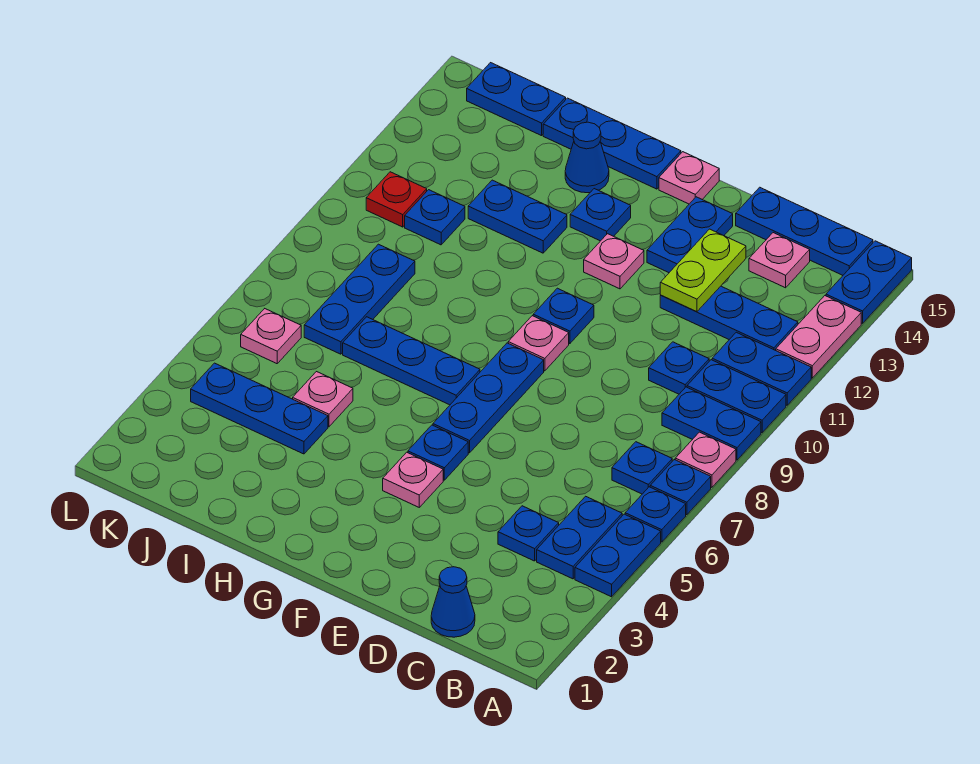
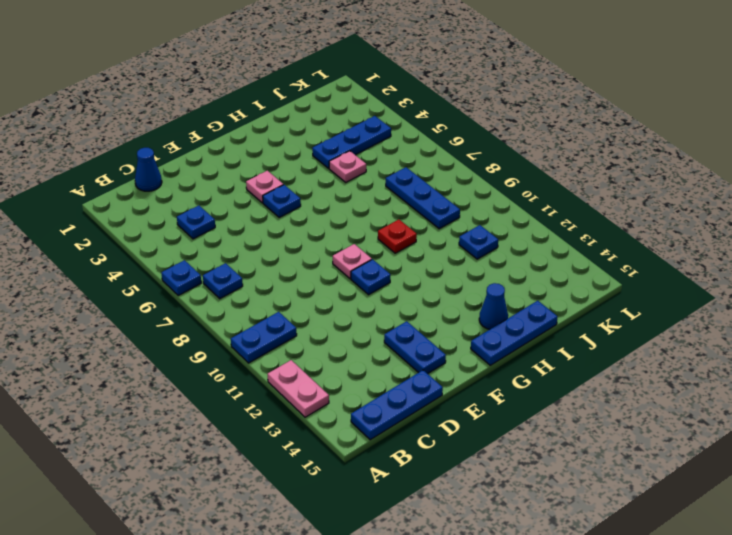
red plate H9 level 1 -> red plate K11 level 1
none -> blue plate A4:A5 level 1
none -> blue plate A7 level 1
none -> pink plate A8 level 1
none -> blue plate A9:B9 level 1

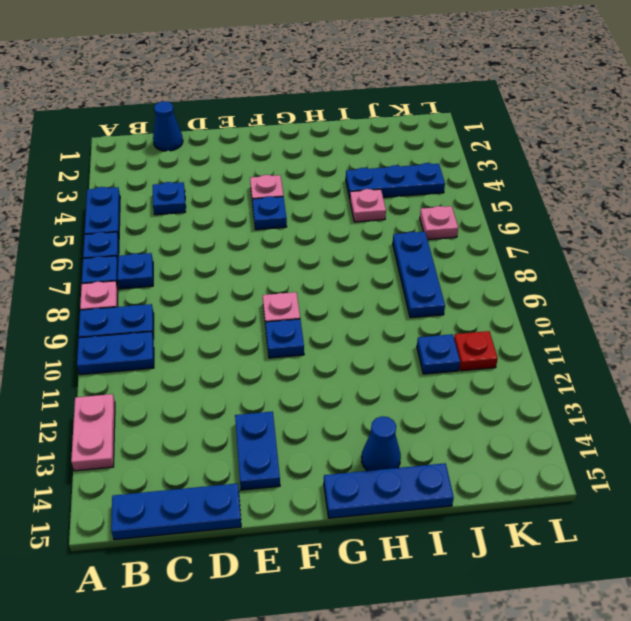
none -> blue plate A11:B11 level 1
none -> blue plate A14:A15 level 1
none -> blue plate B4:B5 level 1
none -> blue plate B12:D12 level 1

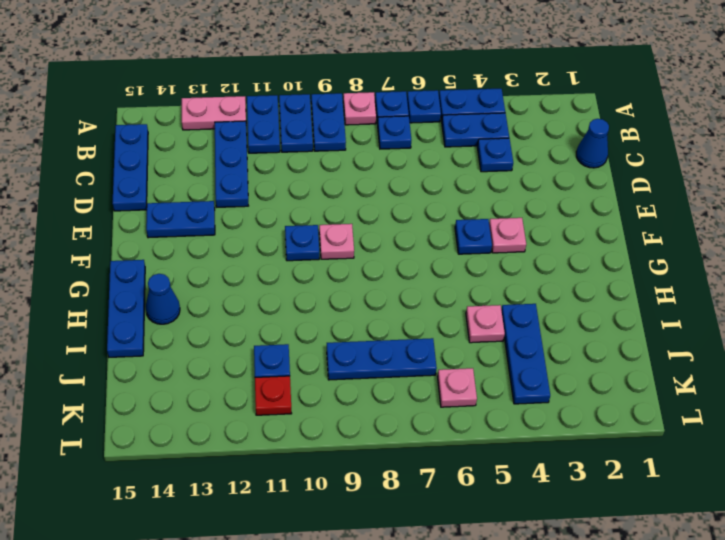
none -> blue plate A14:A15 level 1
none -> blue plate C10 level 1
none -> pink plate C14 level 1
none -> blue plate F6:F8 level 1

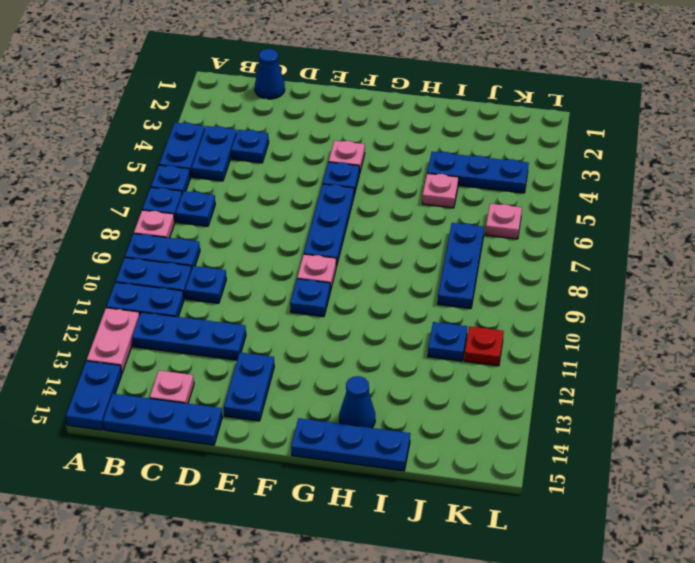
none -> pink plate F12 level 1
none -> pink plate F15 level 1
none -> blue plate G7:I7 level 1
none -> blue plate G13 level 1

